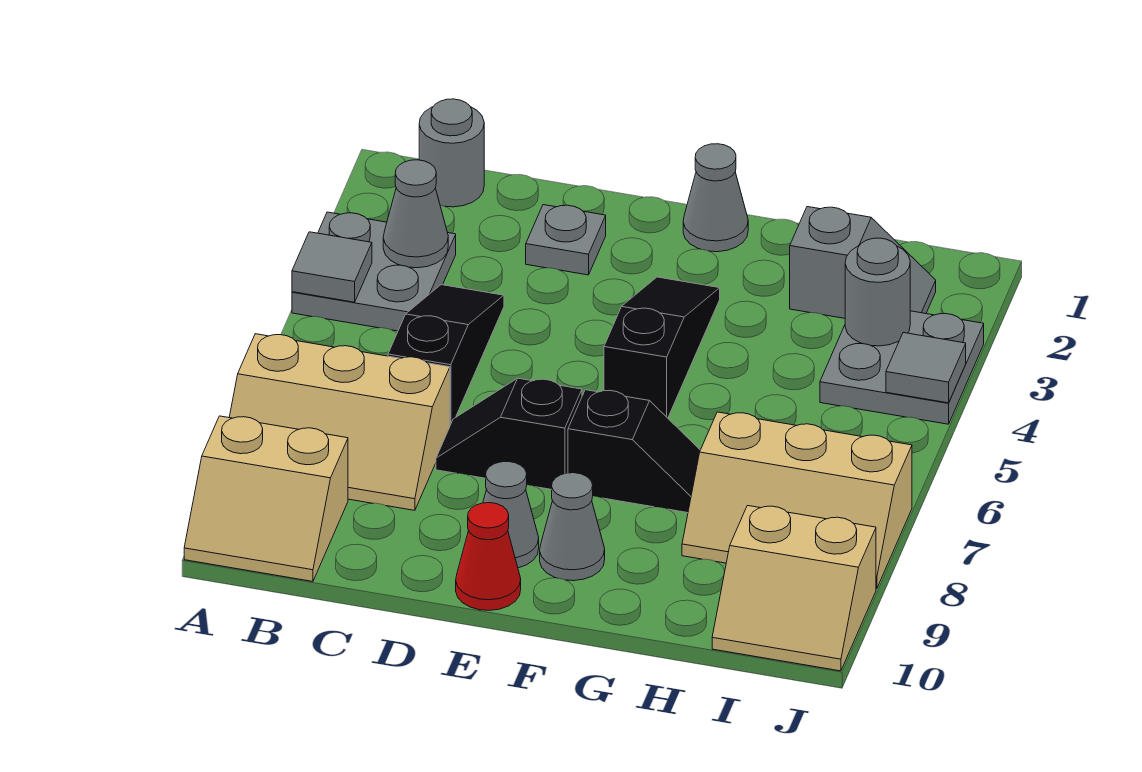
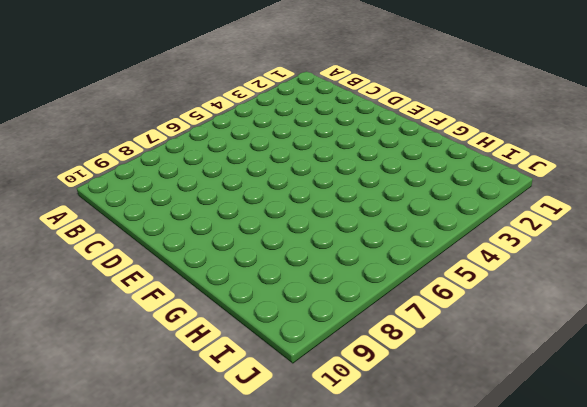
none -> grey plate A3:B4 level 1
none -> tan slope A7:C8 level 1 top 7
none -> tan slope A9:B10 level 1 top 9

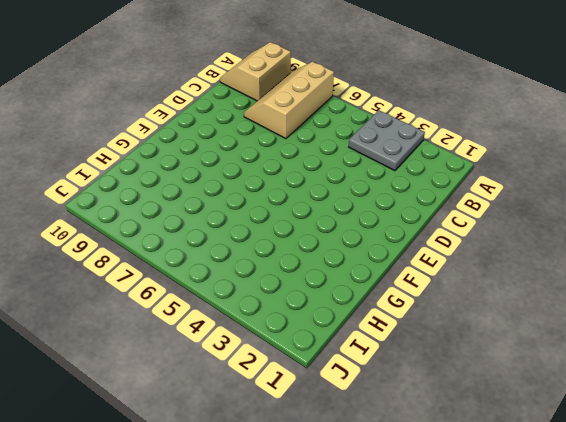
none -> grey round brick B1 level 1
none -> black slope C4:C6 level 1 top 6
none -> grey plate D2 level 1

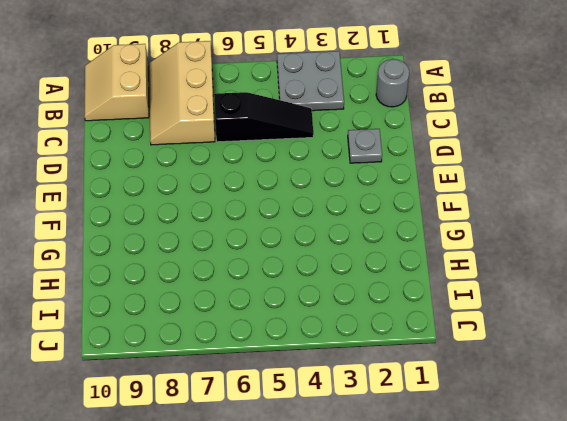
none -> black slope D7:E7 level 1 top E
none -> grey cone E9 level 1
none -> red cone E10 level 1

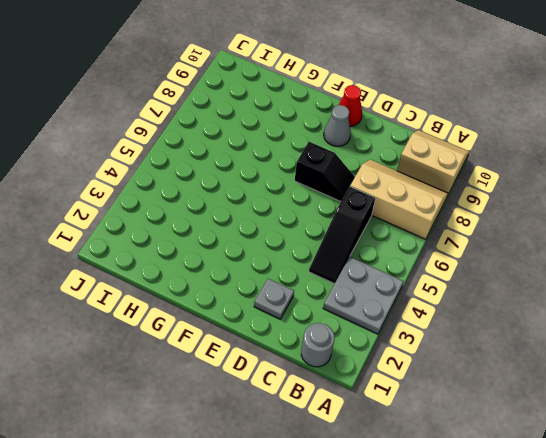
none -> grey cone F1 level 1
none -> black slope F3:F5 level 1 top 5
none -> black slope F7:G7 level 1 top F

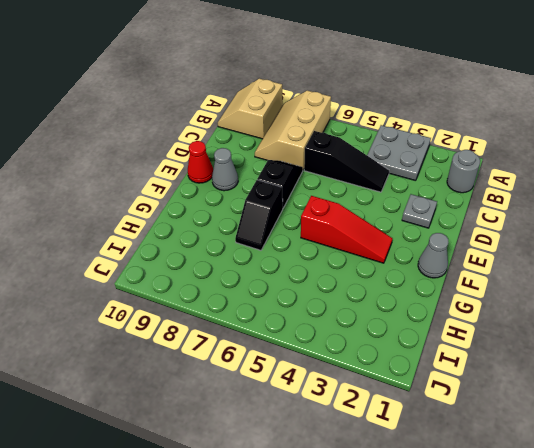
red slope F3:F5 level 1 top 5 -> black slope F3:F5 level 1 top 5
none -> grey cone F9 level 1
none -> grey slope H2:I2 level 1 top H
none -> tan slope H7:J8 level 1 top 7

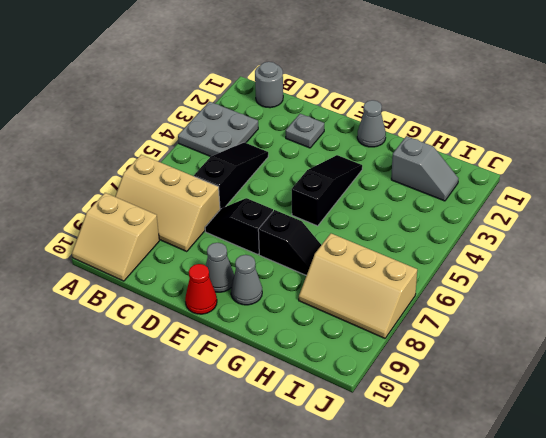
none -> grey plate I3:J4 level 1
none -> tan slope I9:J10 level 1 top 9
none -> grey tile A4 level 2

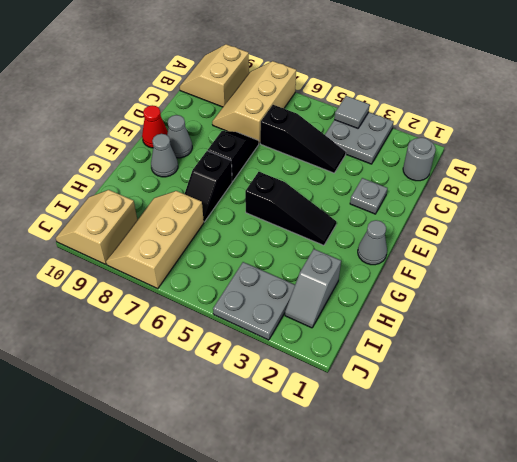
none -> grey cone B3 level 2
none -> grey round brick I3 level 2
none -> grey tile J4 level 2

